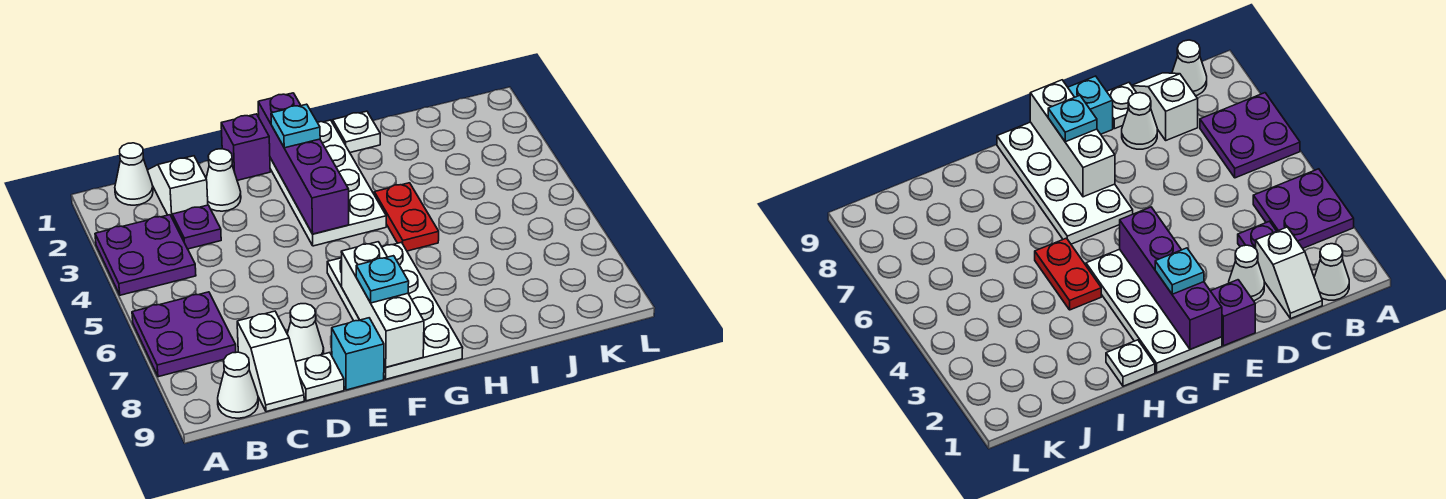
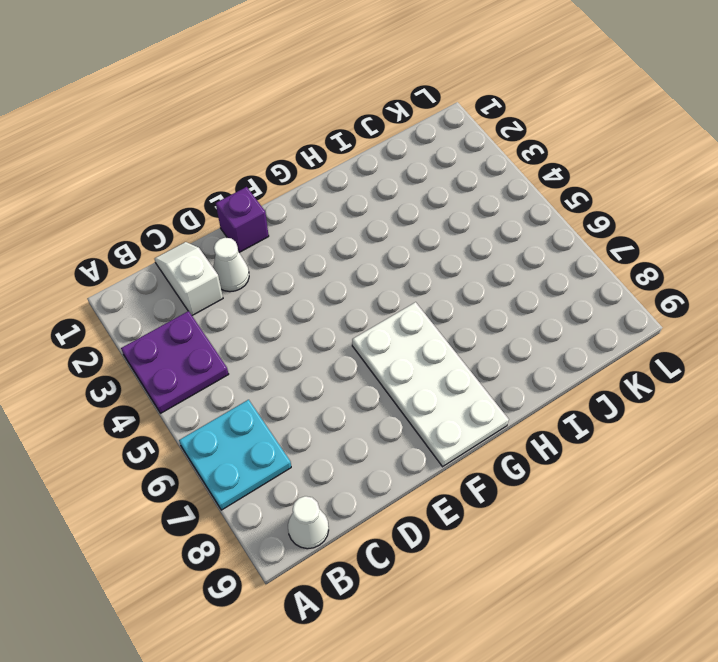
cyan plate A6:B7 level 1 -> purple plate A6:B7 level 1
none -> white cone B1 level 1
none -> purple plate C3 level 1
none -> white slope C8:C9 level 1 top 8

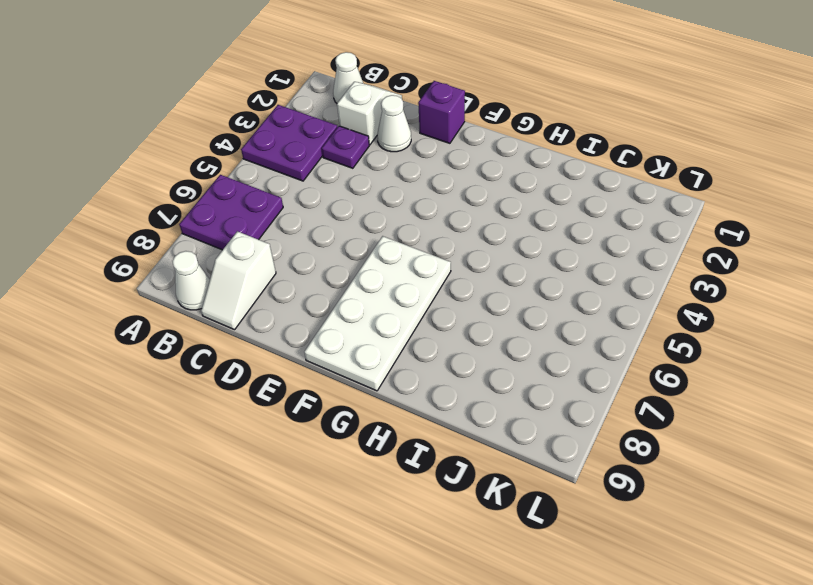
none -> white cone D8 level 1
none -> white plate D9 level 1
none -> cyan brick E9 level 1

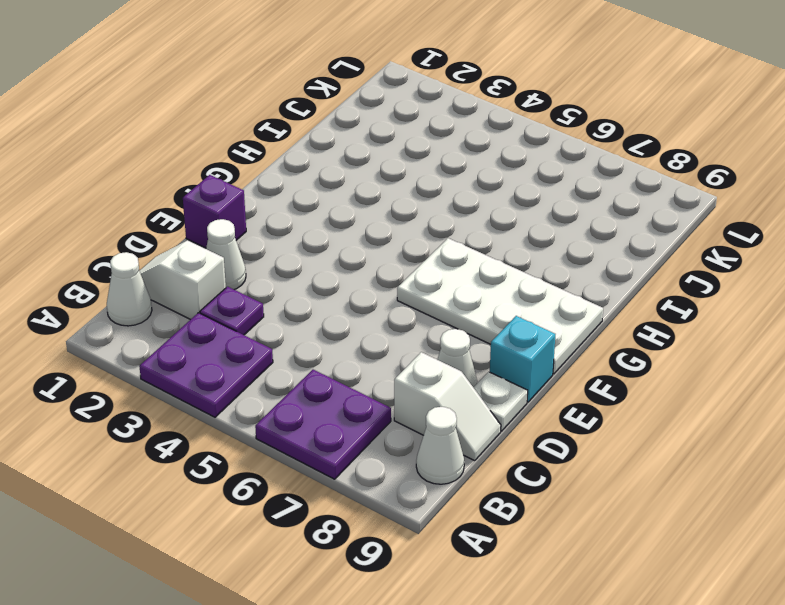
none -> white plate F1:G4 level 1
none -> white plate H1 level 1
none -> red plate H4:H5 level 1

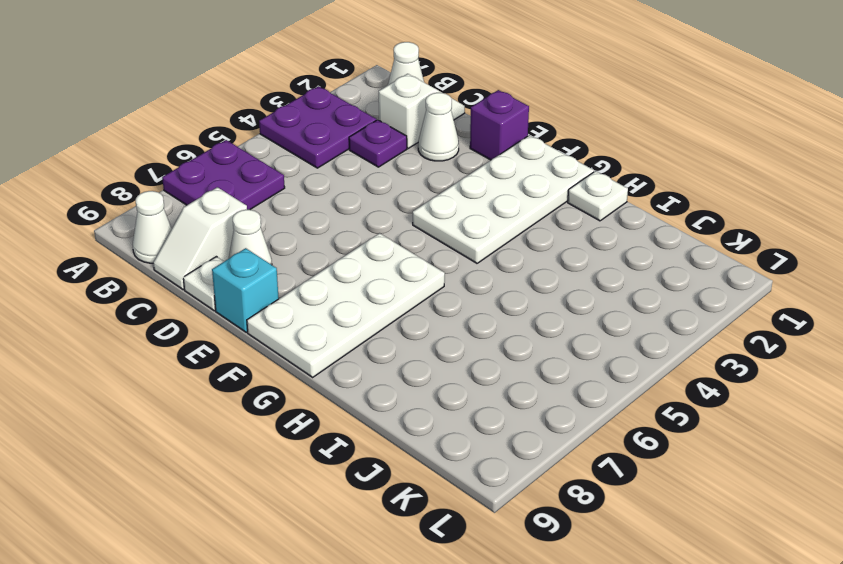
none -> red plate H4:H5 level 1
none -> purple brick F1:F4 level 2
none -> white brick F7:F9 level 2

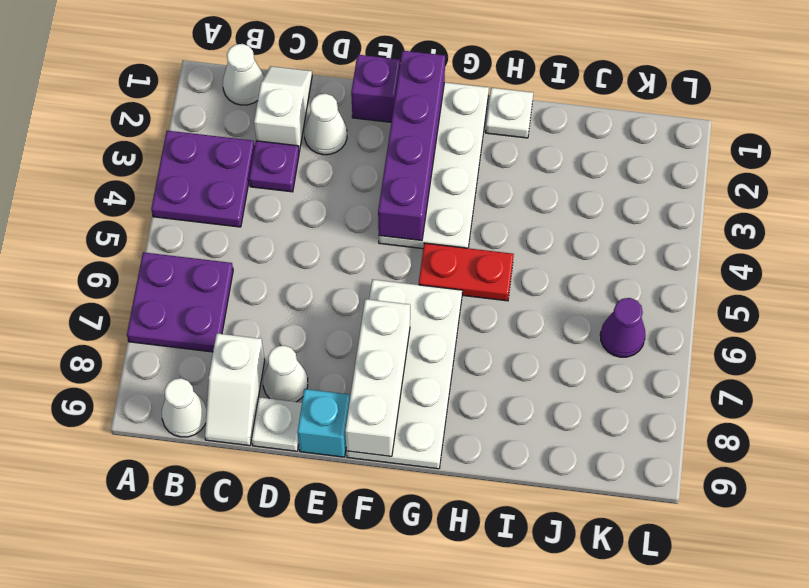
red plate G5:H5 level 1 -> red plate H4:H5 level 1
purple cone K6 level 1 -> none
none -> cyan plate F2 level 3
none -> cyan plate F8 level 3

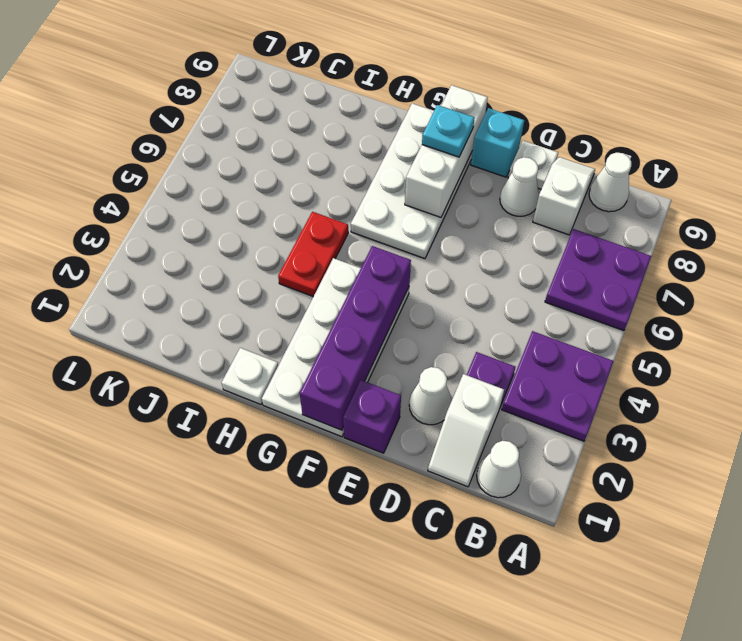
none -> cyan plate F2 level 3

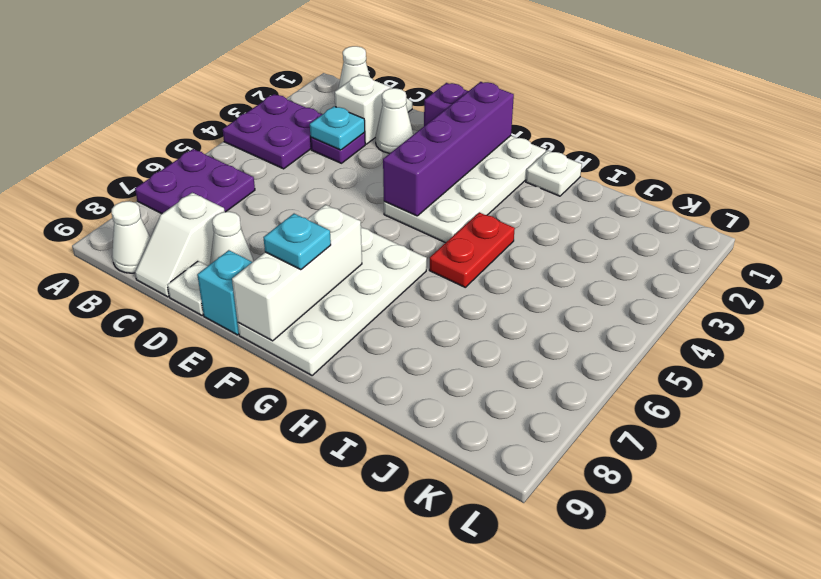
cyan plate C3 level 2 -> cyan plate F2 level 3

